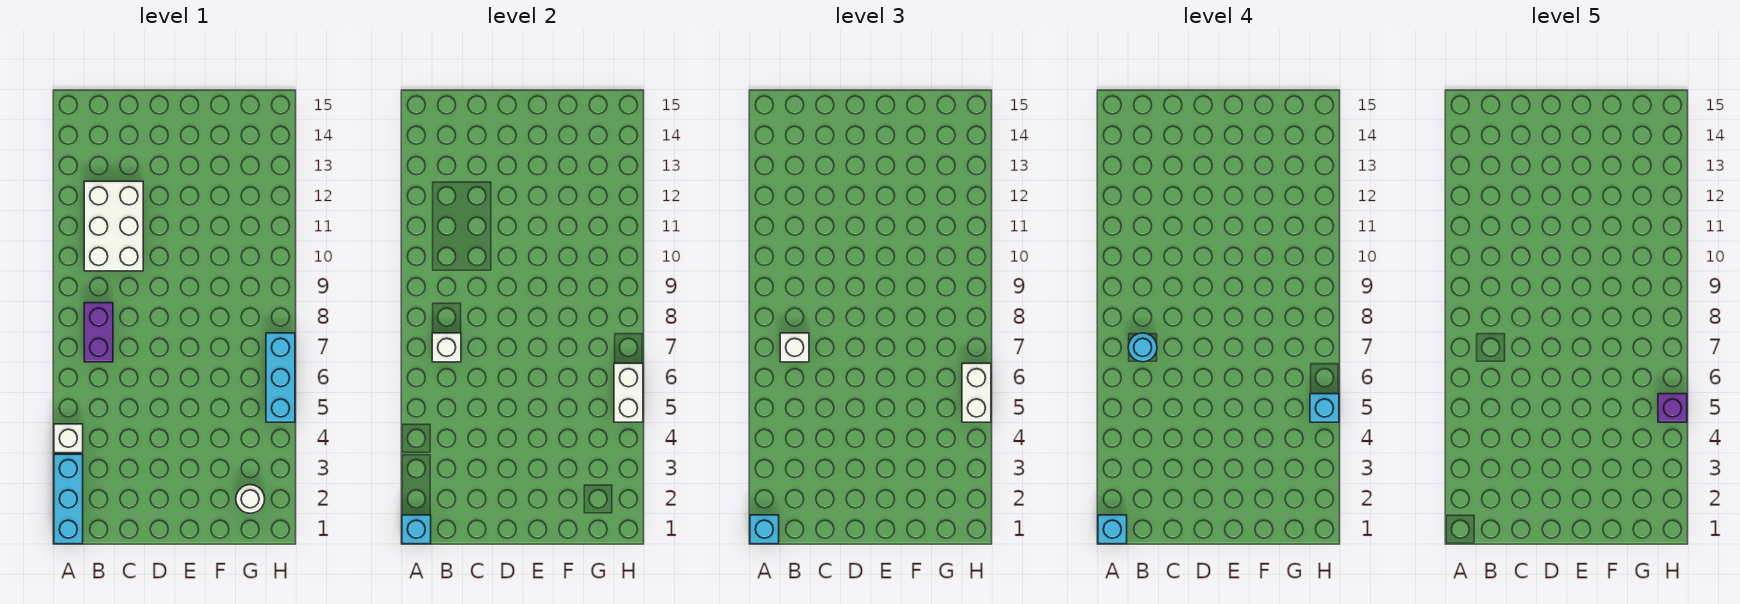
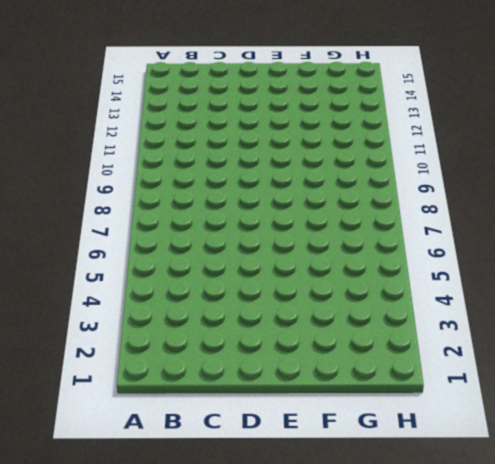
none -> cyan brick A1:A3 level 1
none -> white brick A4 level 1
none -> purple brick B7:B8 level 1

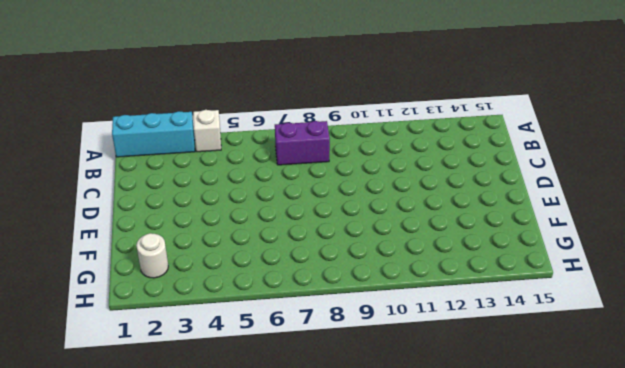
none -> white brick B10:C12 level 1
none -> cyan brick H5:H7 level 1
none -> cyan brick A1 level 2

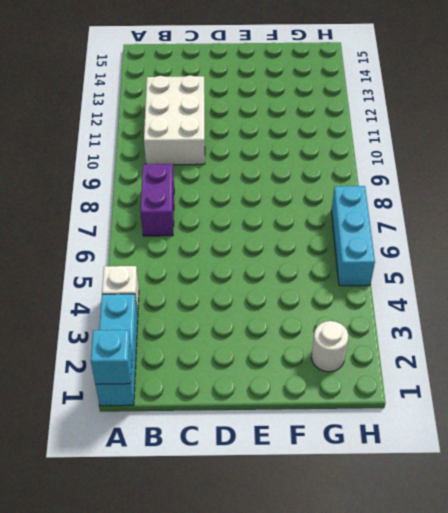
none -> white brick B7 level 2
none -> white brick H5:H6 level 2
none -> cyan brick A1 level 3

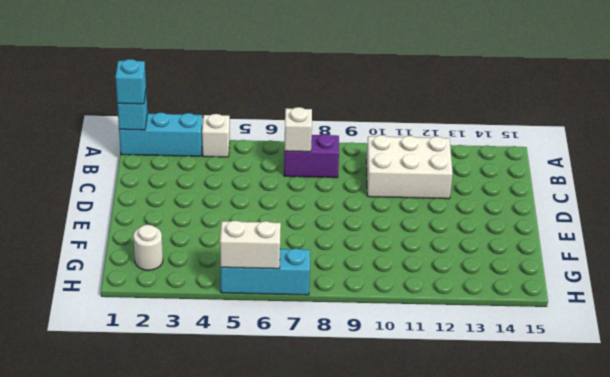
none -> white brick B7 level 3
none -> white brick H5:H6 level 3
none -> cyan brick A1 level 4

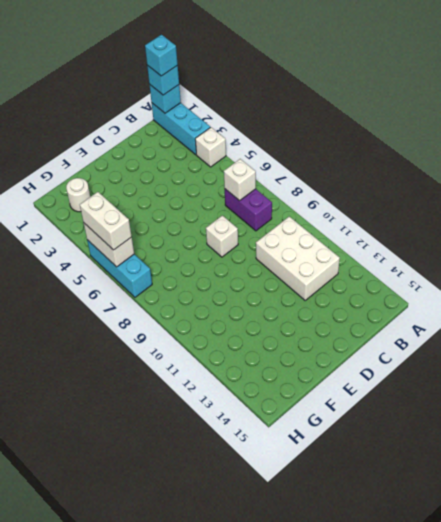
white brick D8 level 1 -> white brick B7 level 3
none -> cyan round brick B7 level 4
none -> cyan brick H5 level 4
none -> purple brick H5 level 5

